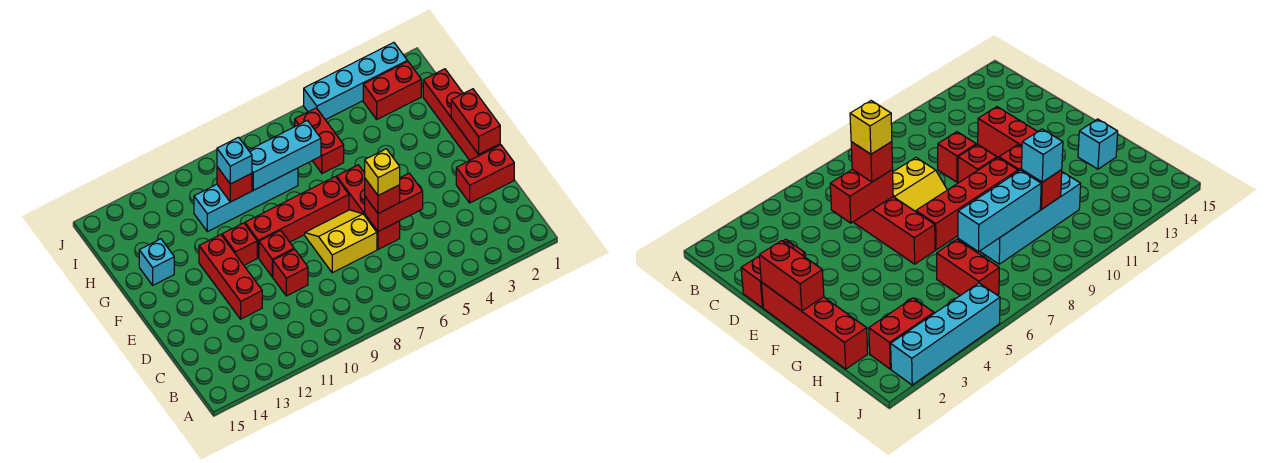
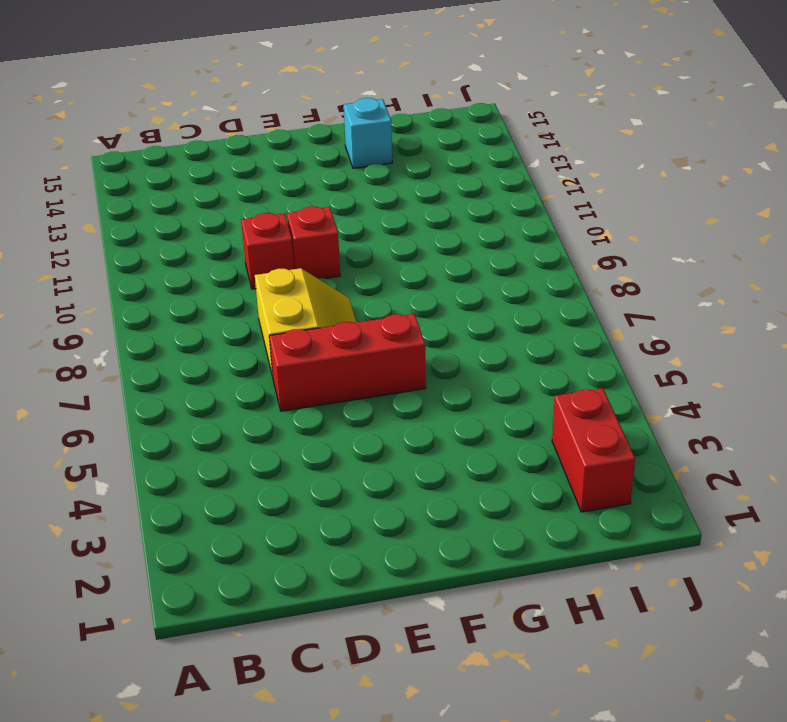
none -> red brick D1:D2 level 1
none -> red brick D12:F12 level 1
none -> red brick E1:H1 level 1

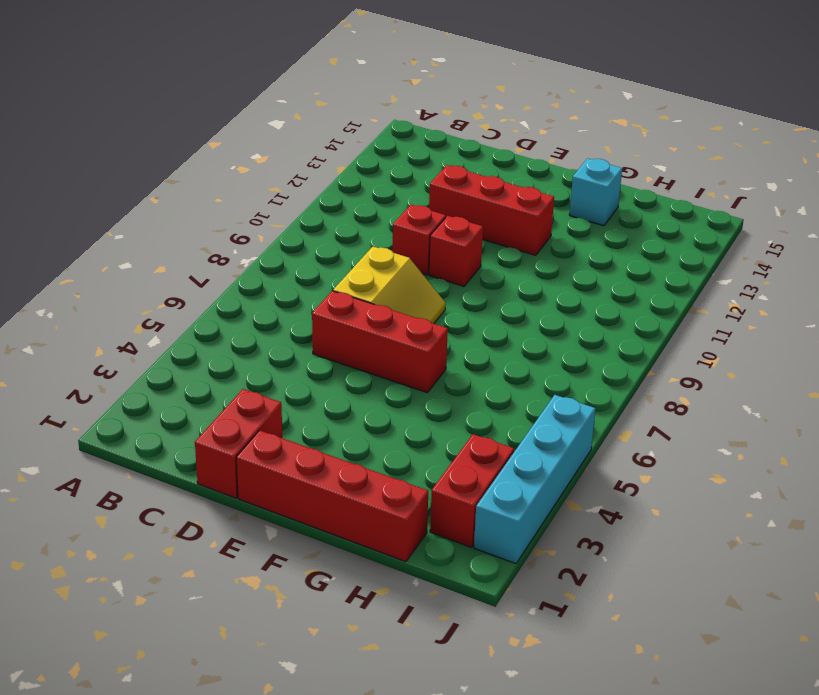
none -> red brick F7:F10 level 1
none -> red brick F11 level 1
none -> red brick H6:I6 level 1

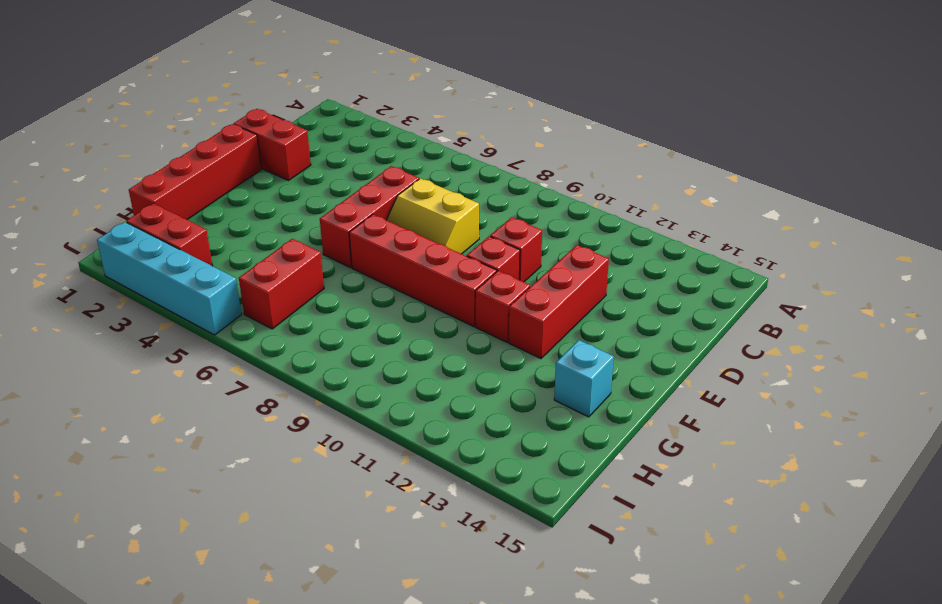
none -> cyan brick H8:H11 level 1
none -> red brick D5:D6 level 2
none -> red brick E1:F1 level 2

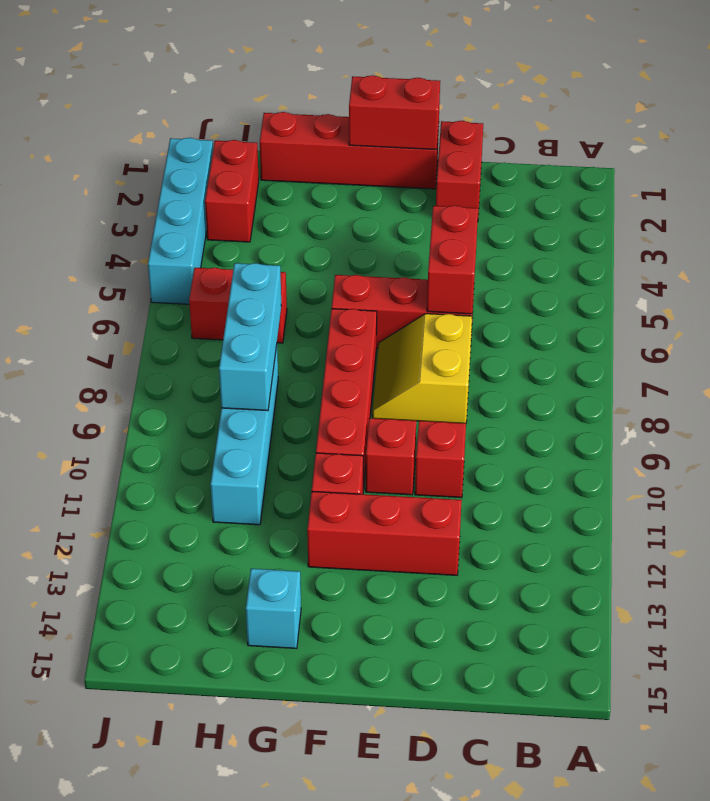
none -> red brick H10 level 2
none -> red brick D6 level 3
none -> cyan brick H10 level 3

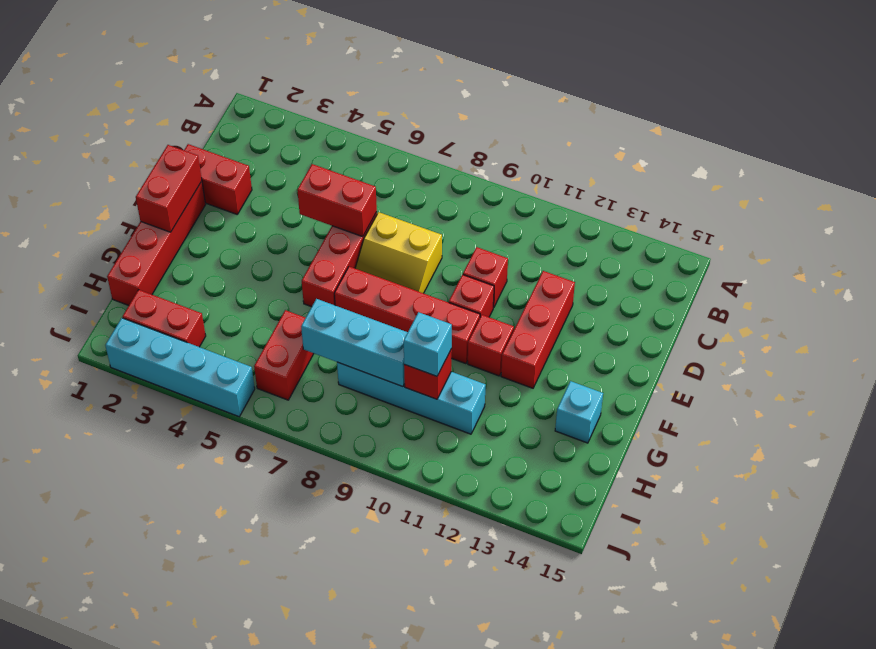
none -> red brick D6 level 3
none -> yellow brick D6 level 4

